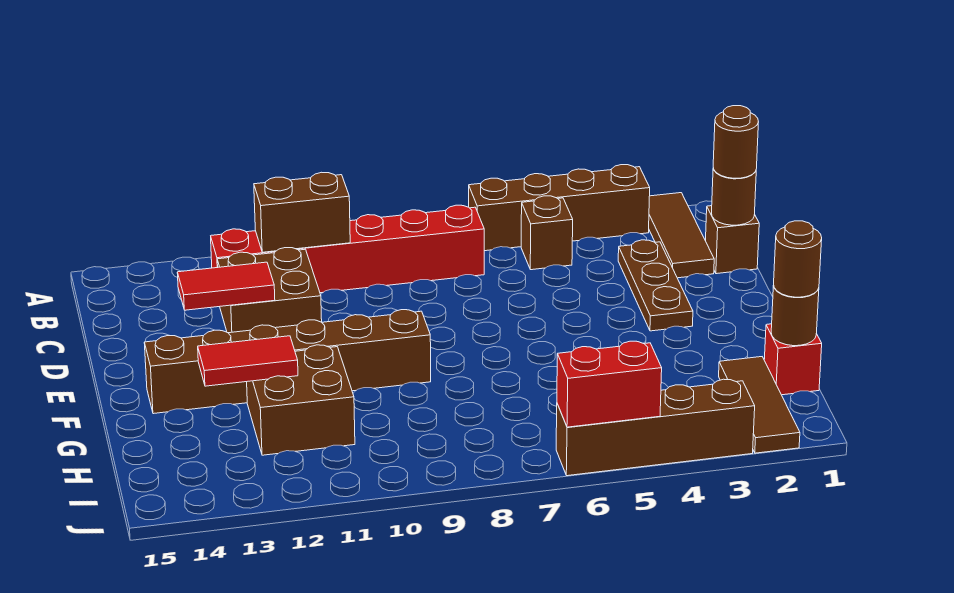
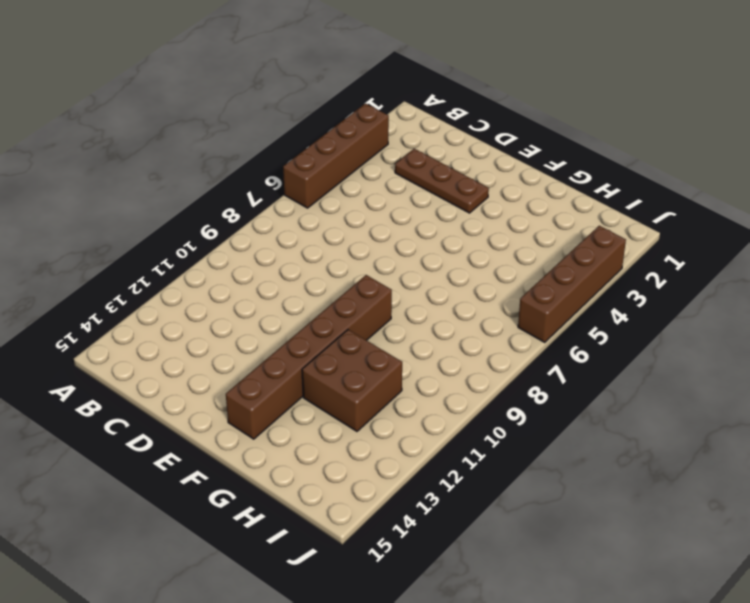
none -> brown tile A2:C2 level 1
none -> brown brick B5 level 1
none -> red brick B7:B12 level 1

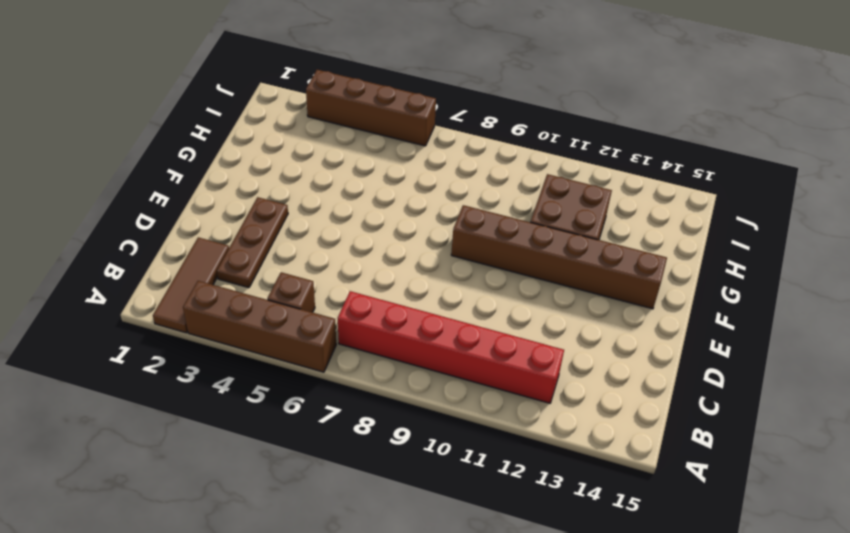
none -> brown brick C1 level 1
none -> brown brick C11:D12 level 1
none -> red brick H1 level 1

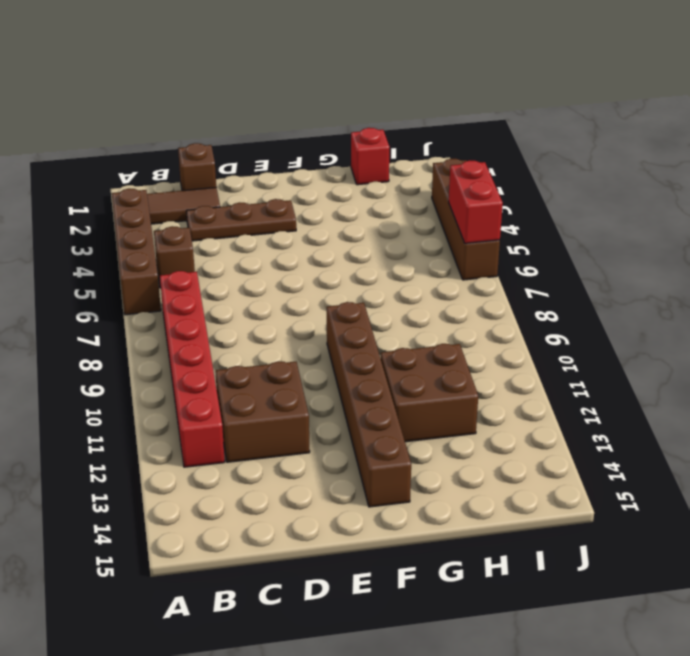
none -> brown tile H2:J2 level 1
none -> brown brick B10:B11 level 2
none -> brown round brick C1 level 2

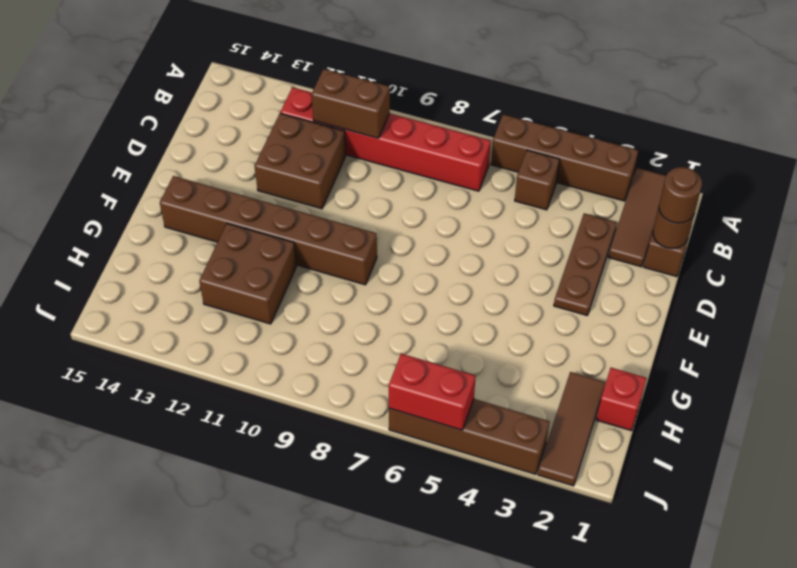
none -> red tile D12:D13 level 2
none -> red tile G12:G13 level 2
none -> brown round brick H1 level 2

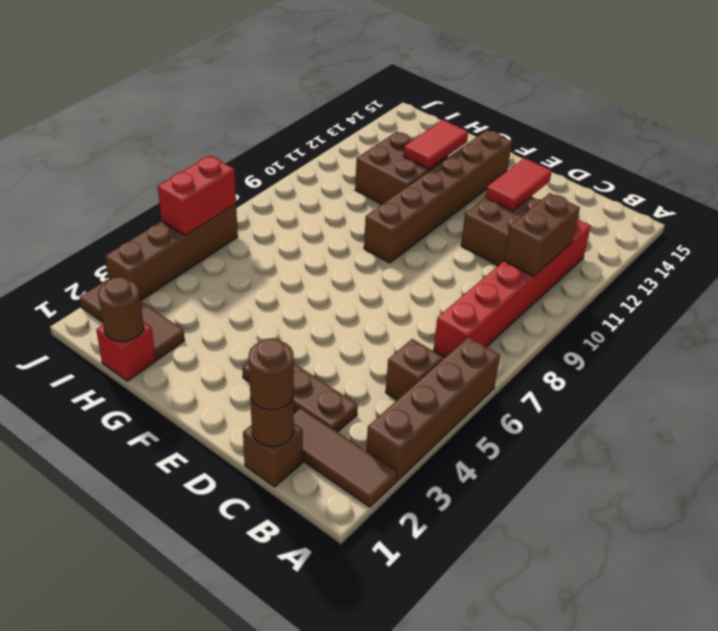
none -> brown round brick H1 level 3

